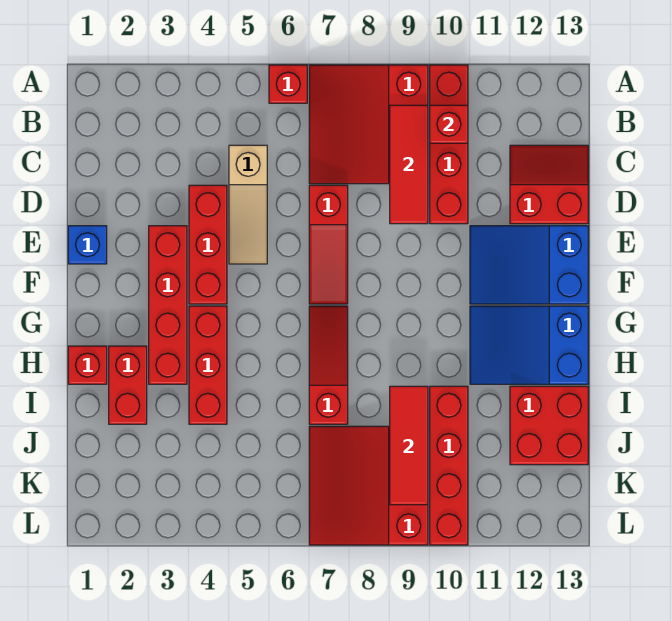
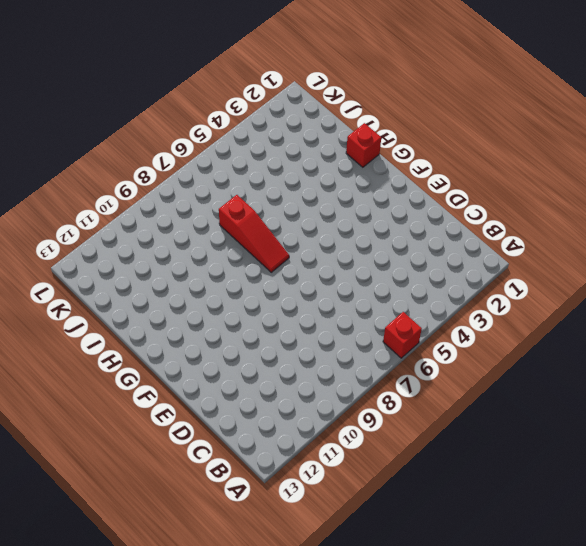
none -> red slope A7:C9 level 1 top 9
none -> red brick A10:D10 level 1
none -> tan slope C5:E5 level 1 top C

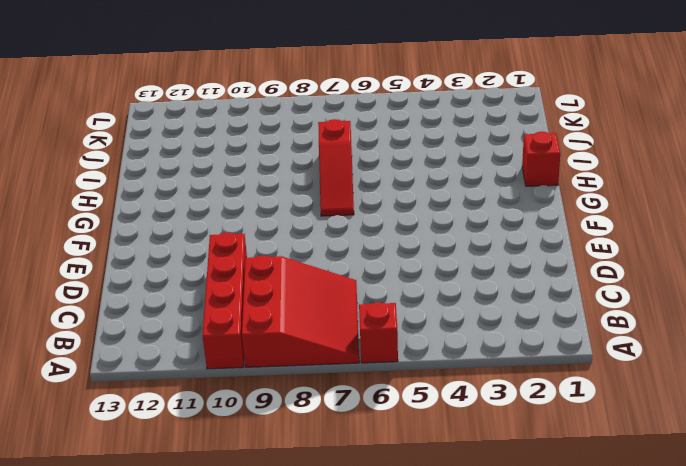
none -> tan slope C5:E5 level 1 top C
none -> red slope C12:D13 level 1 top D
none -> red brick D4:F4 level 1

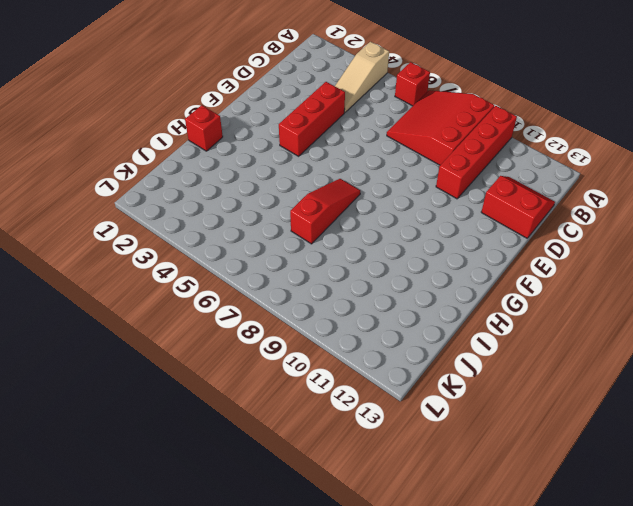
tan slope A4:C4 level 1 top A -> tan slope C5:E5 level 1 top C
none -> red slope D7:F7 level 1 top D
none -> blue brick E1 level 1
none -> red brick E3:H3 level 1

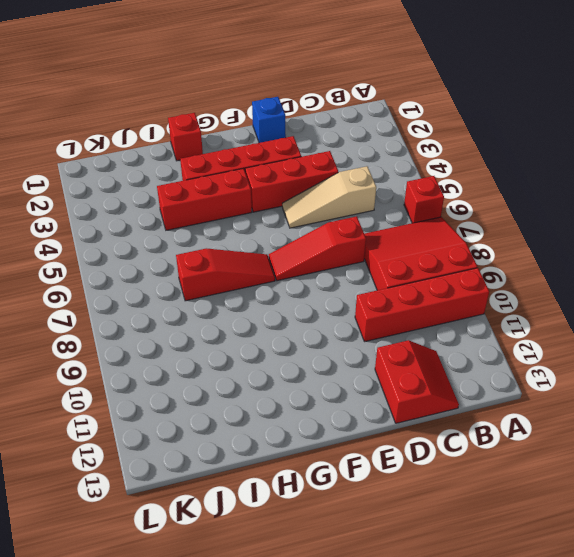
none -> blue slope E11:F13 level 1 top 13
none -> blue slope G11:H13 level 1 top 13
none -> red brick H2:I2 level 1

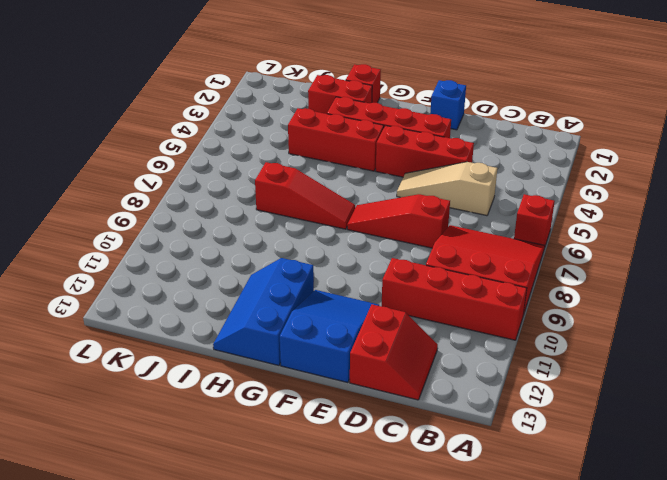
blue slope G11:H13 level 1 top G -> blue slope G11:H13 level 1 top 13
none -> red brick I10:L10 level 1
none -> red brick I12:J13 level 1
none -> red slope J7:L9 level 1 top 9

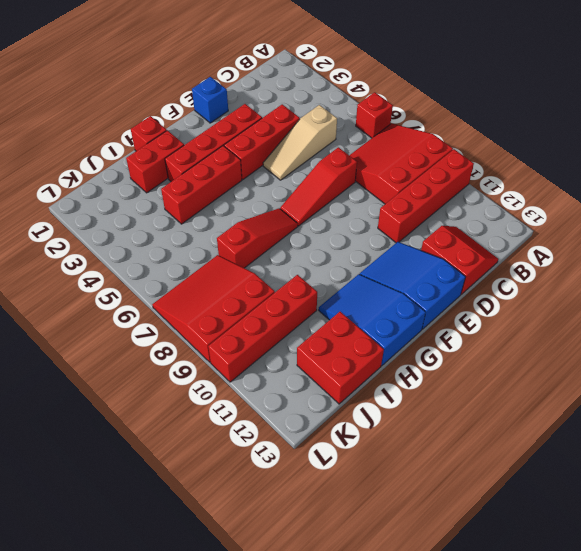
none -> red tile B9:D9 level 2
none -> red brick B10 level 2
none -> red tile I9:K9 level 2

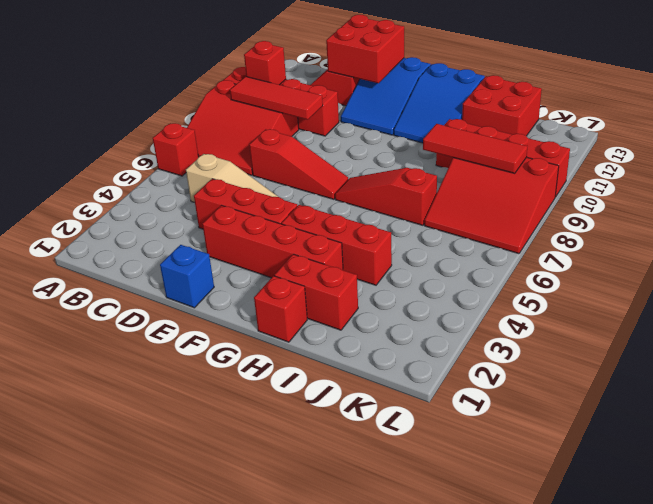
red brick D12:E13 level 2 -> none

